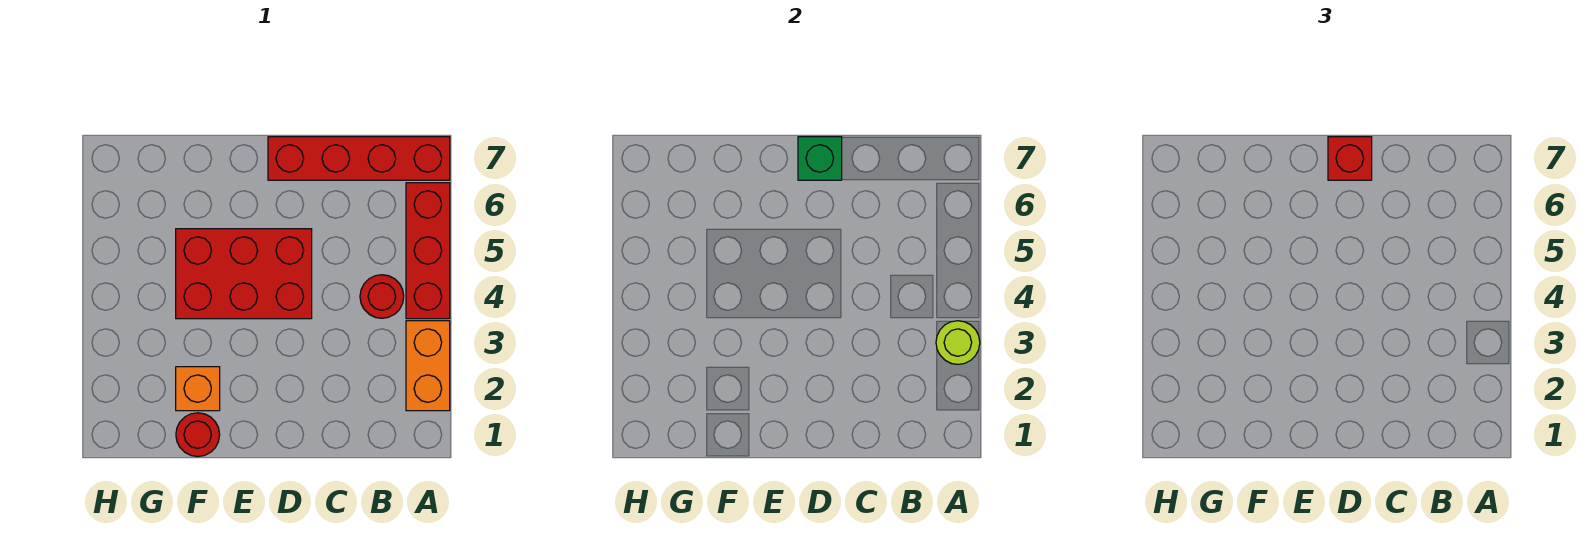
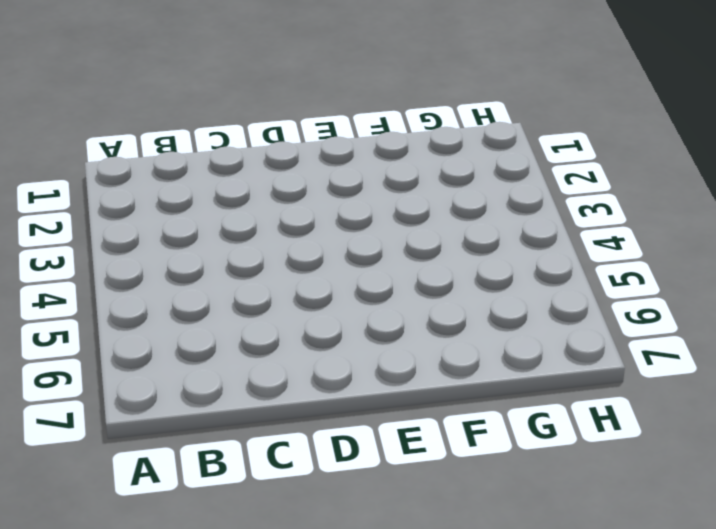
none -> orange brick A2:A3 level 1
none -> red brick A4:A6 level 1

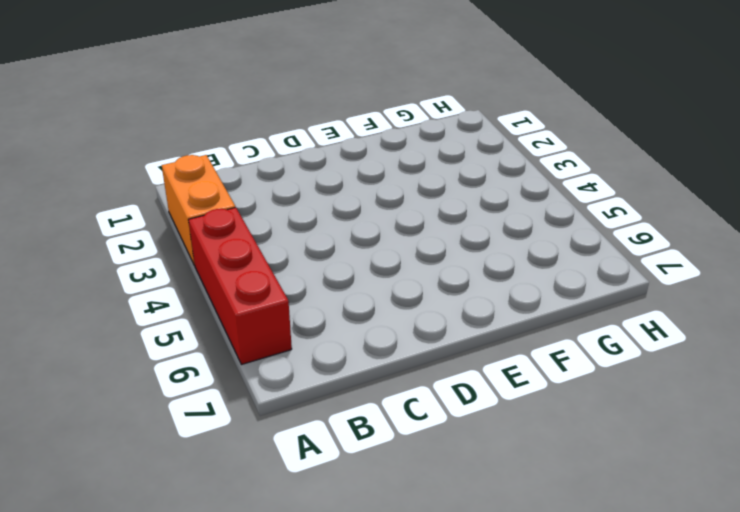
none -> red brick A7:D7 level 1
none -> red round brick B4 level 1

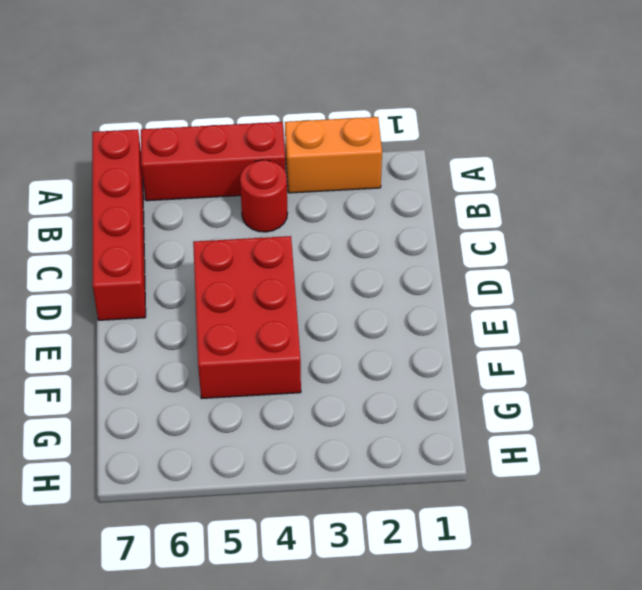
none -> red round brick F1 level 1
none -> orange brick F2 level 1

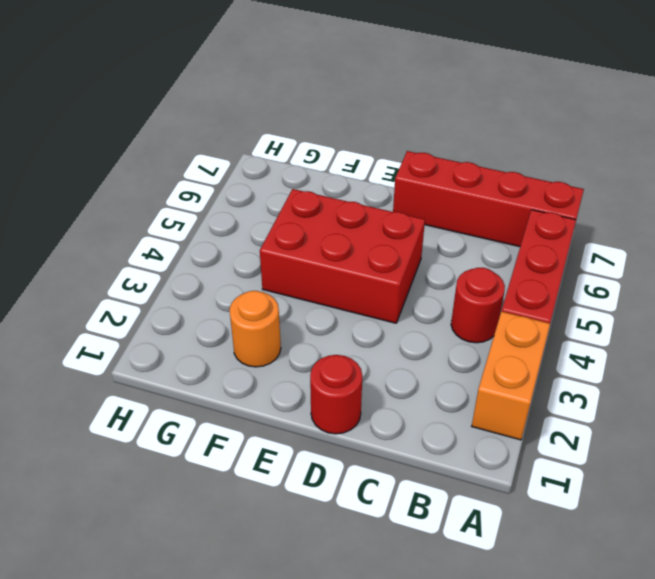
red round brick D1 level 1 -> red round brick F1 level 1
orange round brick F2 level 1 -> orange brick F2 level 1
none -> lime round brick A3 level 2
none -> green brick D7 level 2

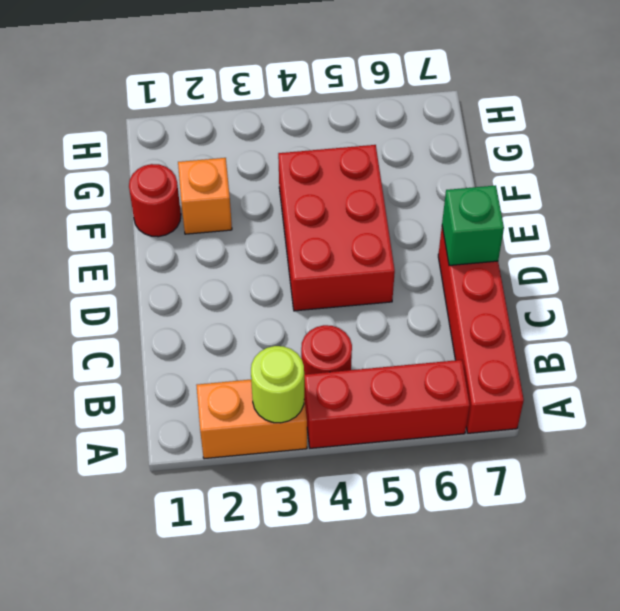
none -> red brick D7 level 3

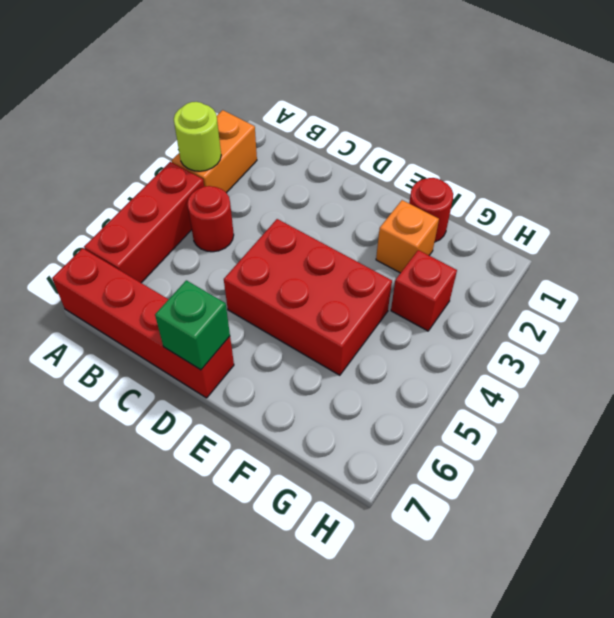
red brick G3 level 1 -> red brick D7 level 3

